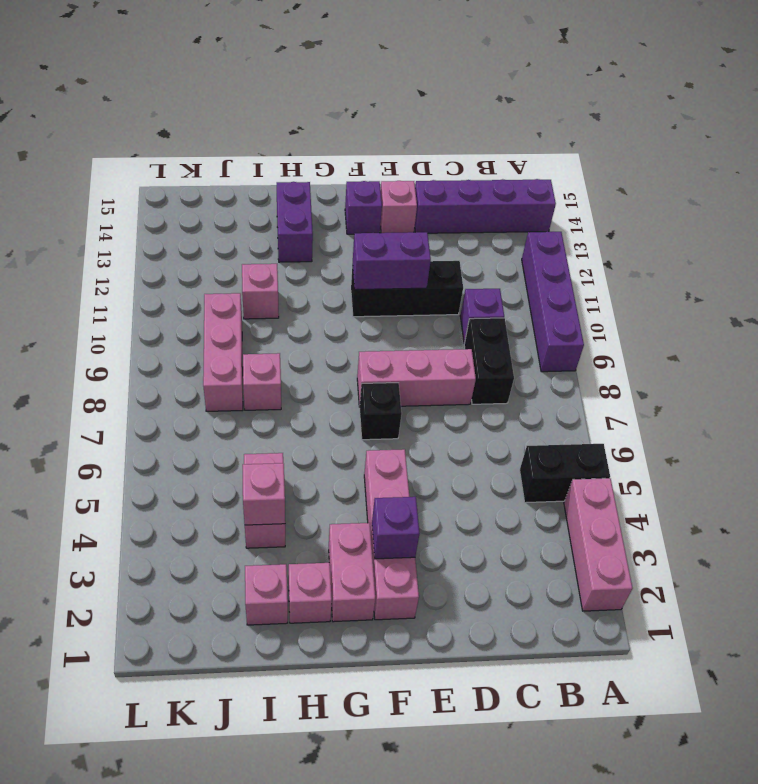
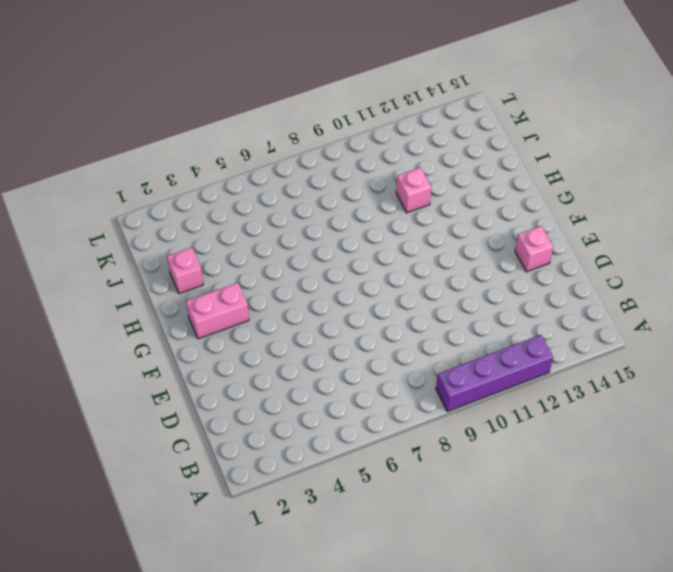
none -> pink brick A2:A4 level 1
none -> black brick A5:B5 level 1
none -> purple brick A14:D14 level 1

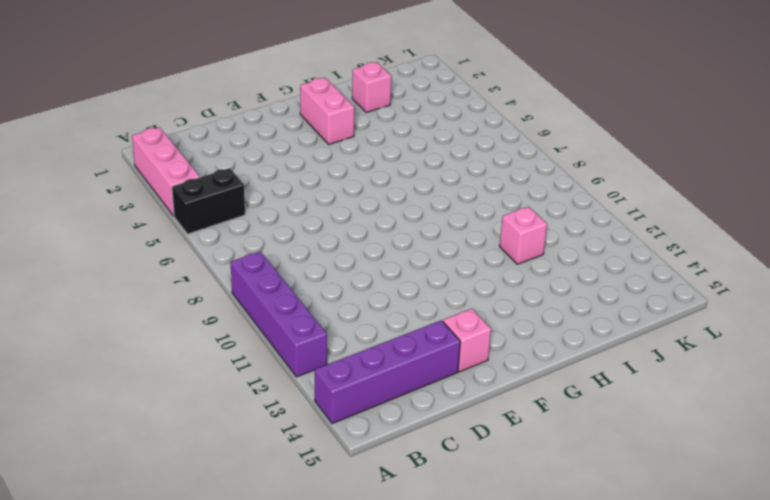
none -> black brick C8:C9 level 1
none -> purple brick C10 level 1
none -> pink brick D8:F8 level 1

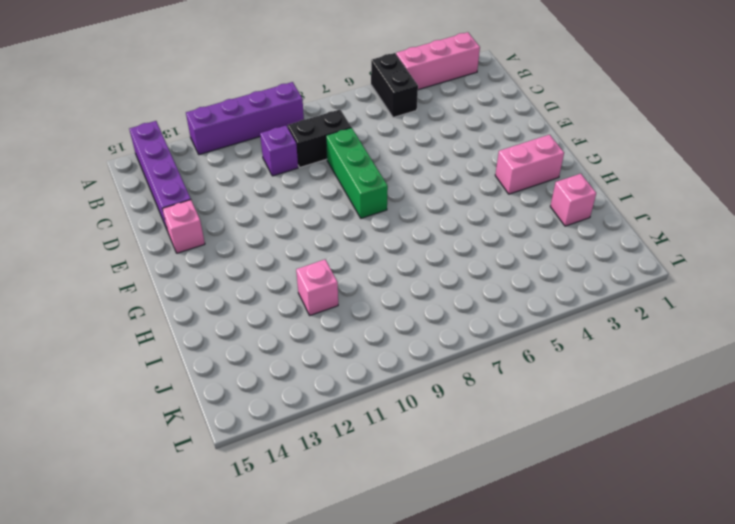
green brick D8:F8 level 1 -> pink brick D8:F8 level 1
none -> black brick D11:F11 level 1
none -> pink brick F2:F5 level 1
none -> black brick F7 level 1

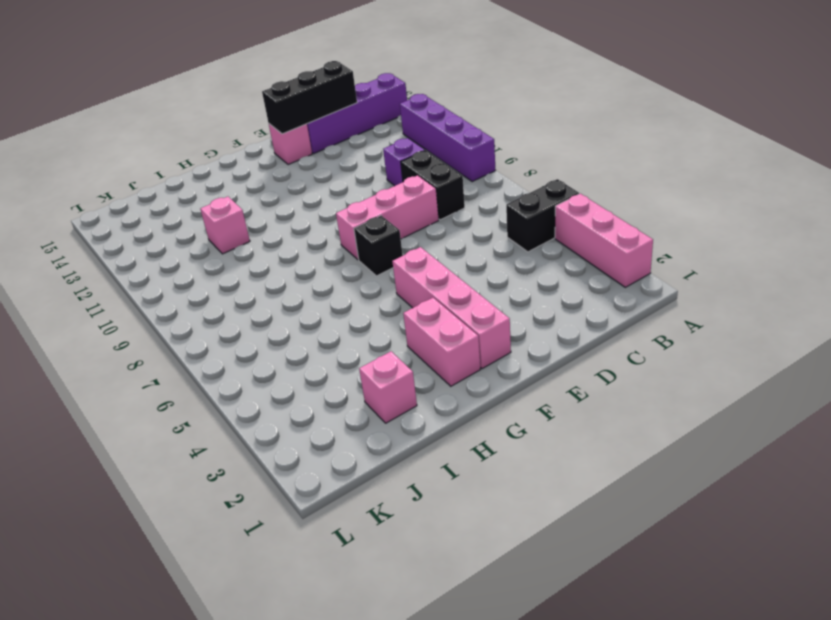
black brick C14:E14 level 2 -> black brick D11:F11 level 1
none -> purple brick F14 level 1
none -> pink brick H2 level 1
none -> purple brick H13:H14 level 1

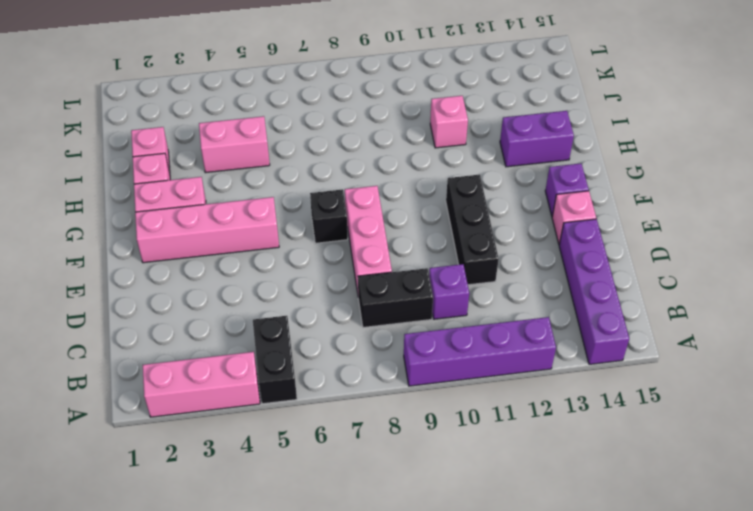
none -> pink brick I8 level 1
none -> pink brick J8:J10 level 1
none -> purple brick E11:F11 level 2

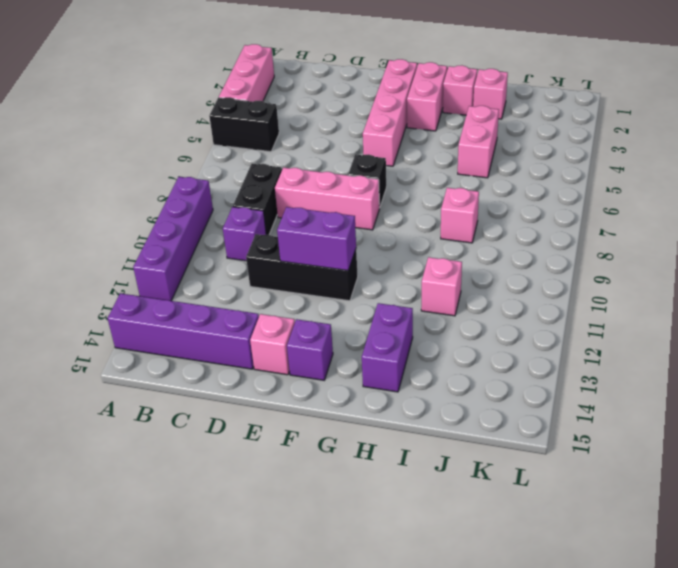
none -> pink brick J8:J10 level 1
none -> purple brick F3 level 2
none -> pink brick I4 level 2

